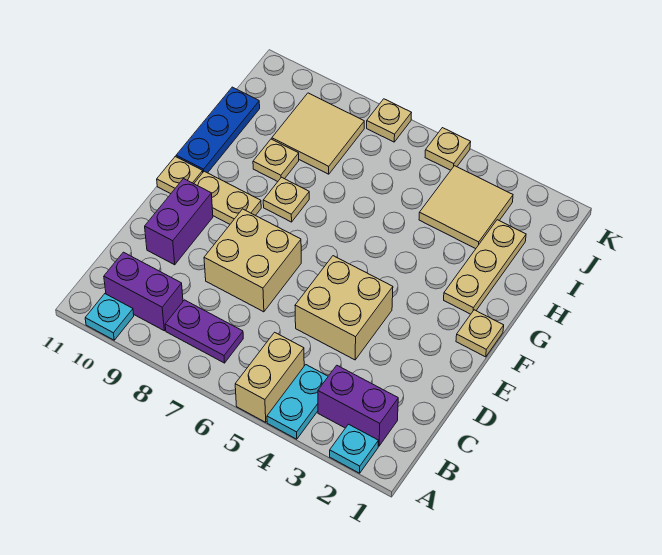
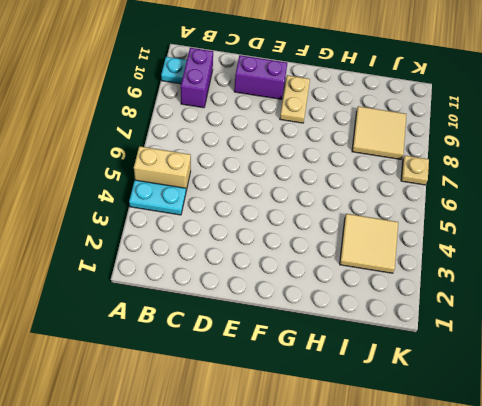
none -> cyan plate A2 level 1
none -> purple brick B2:B3 level 1
none -> purple plate B7:B8 level 1

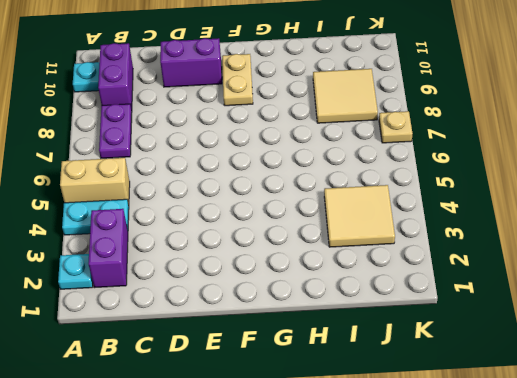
none -> tan brick D4:E5 level 1
none -> tan brick D7:E8 level 1
none -> tan plate F1 level 1

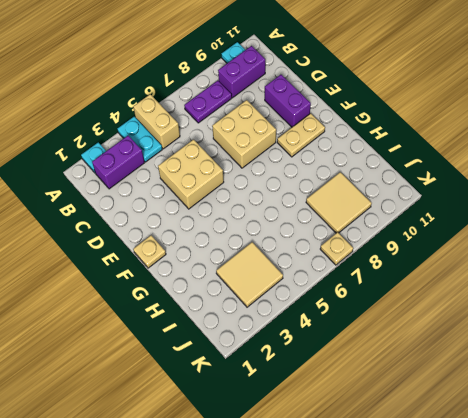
none -> tan plate F11 level 1
none -> tan plate G2:I2 level 1
none -> tan plate G8 level 1

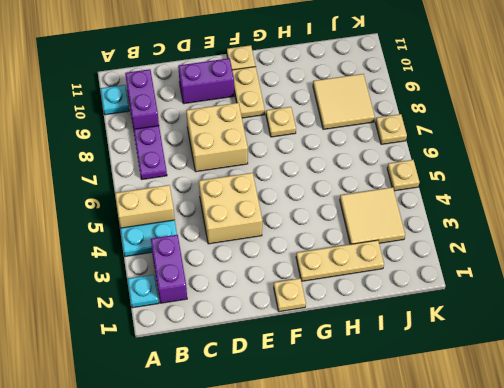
none -> blue plate G11:I11 level 1
none -> tan plate H9 level 1

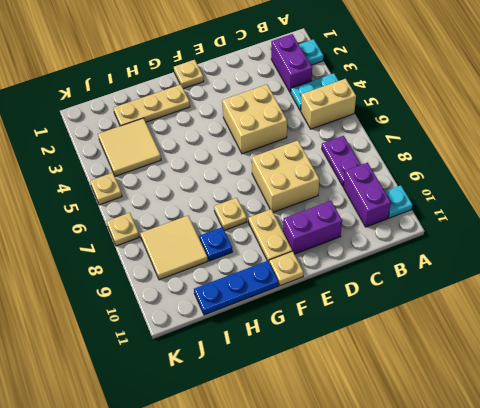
blue plate H9 level 1 -> tan plate H9 level 1

